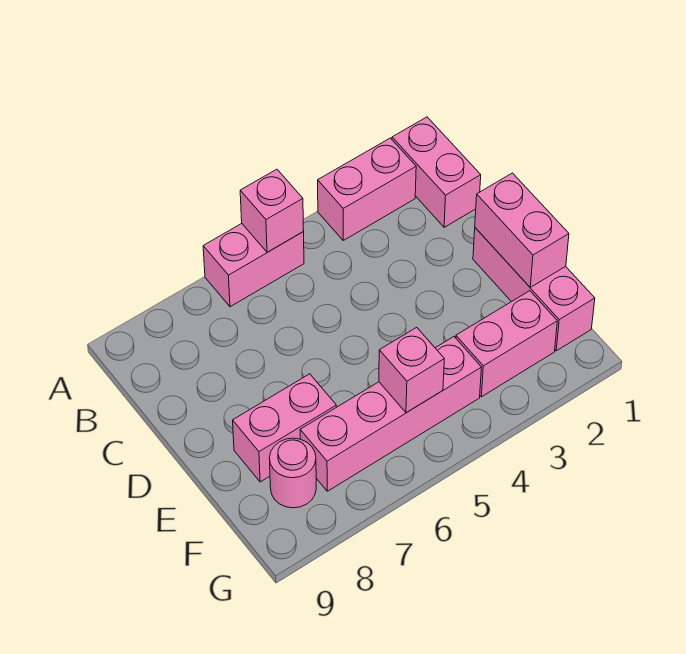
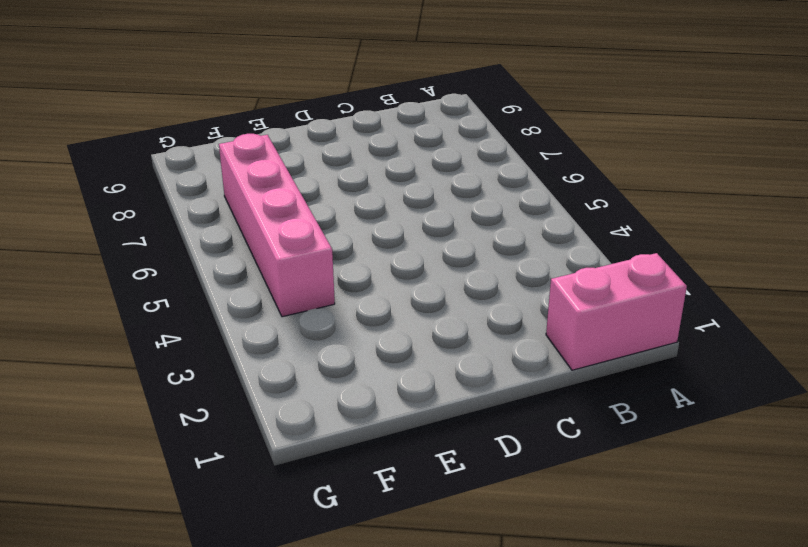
none -> pink brick A2:A3 level 1
none -> pink brick A5:A6 level 1

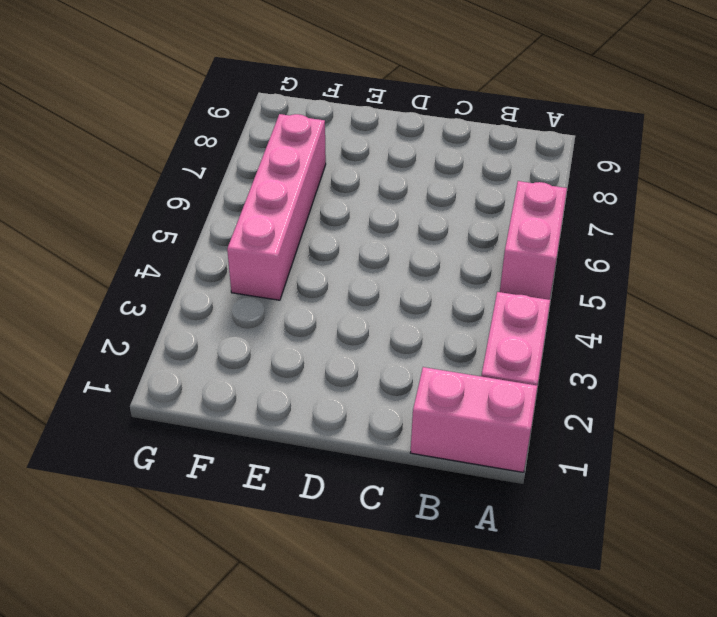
none -> pink brick D1:F1 level 1
none -> pink brick E7:E8 level 1

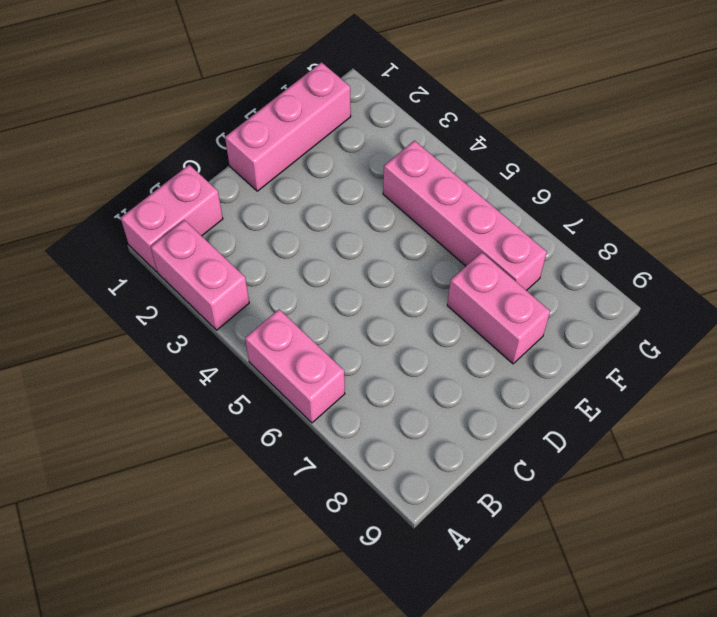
none -> pink brick F2:F3 level 1
none -> pink round brick F8 level 1

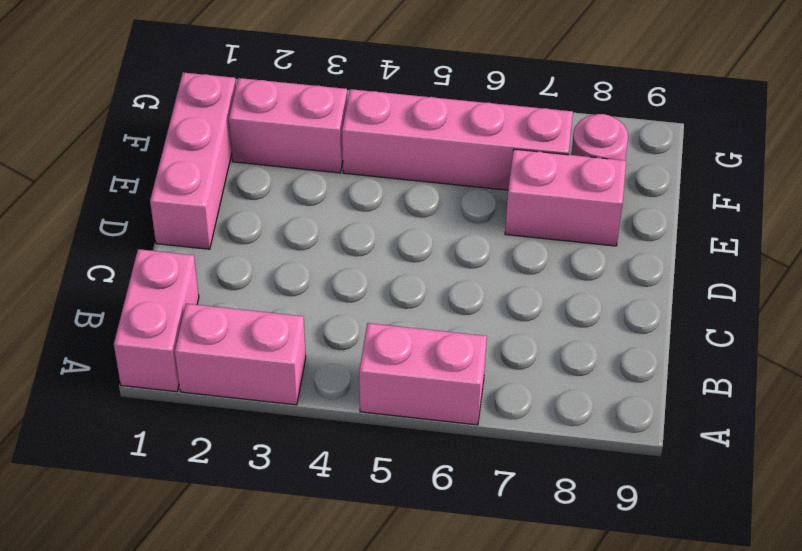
none -> pink brick A5 level 2
none -> pink brick D1:E1 level 2

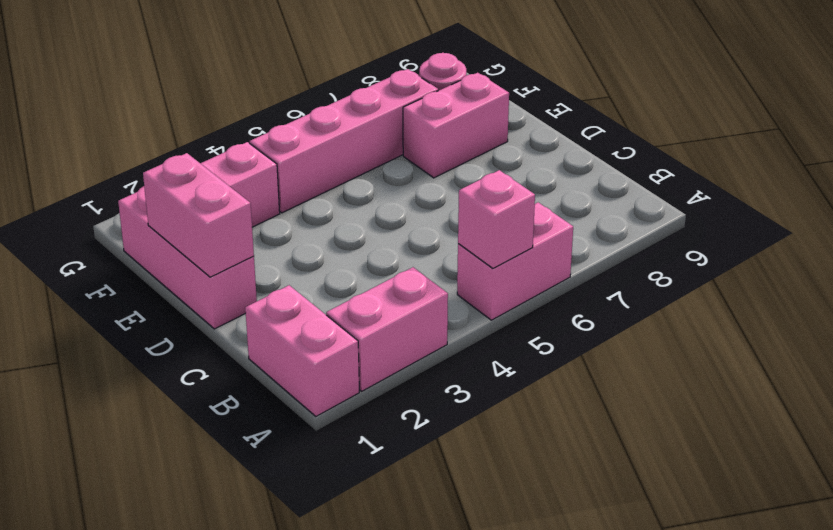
none -> pink brick F5 level 2

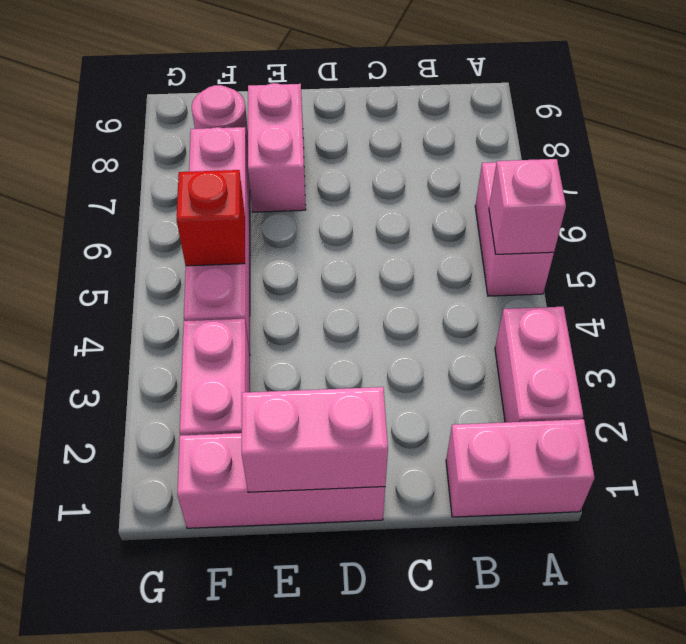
red brick F5 level 2 -> pink brick F5 level 2

